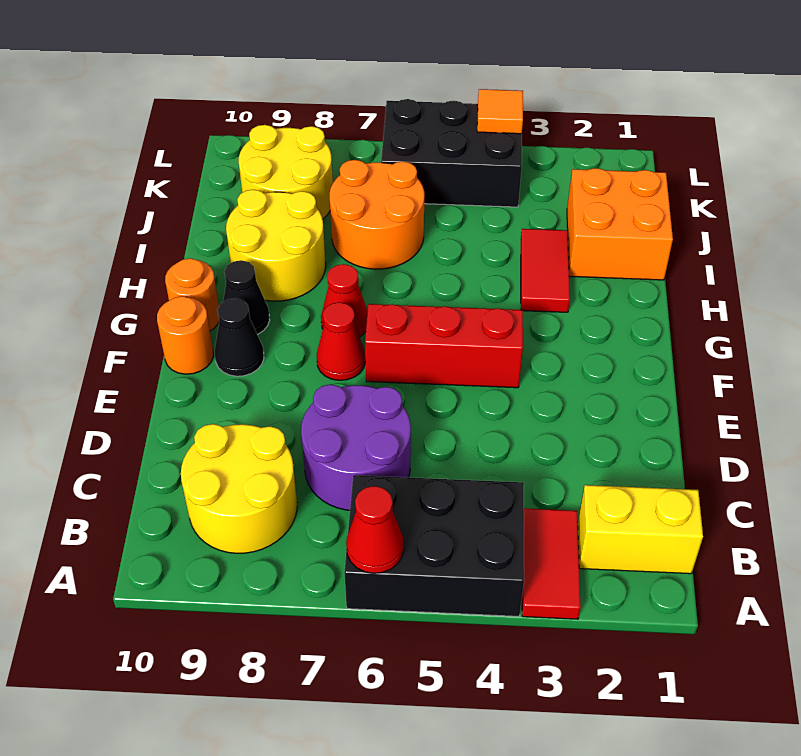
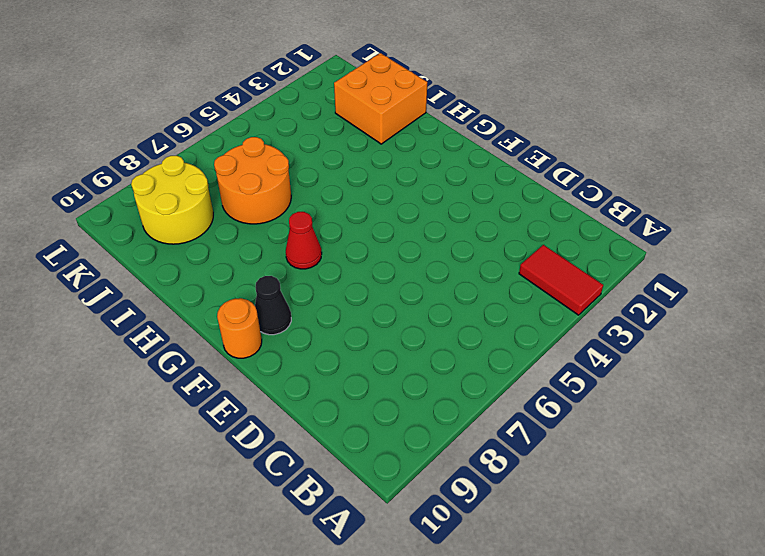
none -> black brick A4:B6 level 1
none -> yellow brick B1:B2 level 1
none -> yellow round brick B8:C9 level 1

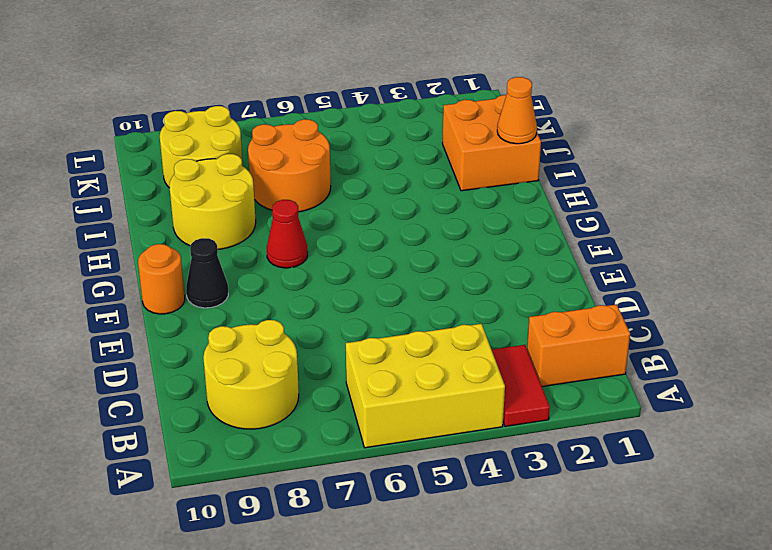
yellow brick A4:B6 level 1 -> black brick A4:B6 level 1
orange brick B1:B2 level 1 -> yellow brick B1:B2 level 1
orange cone I1 level 2 -> none
none -> purple round brick C6:D7 level 1
none -> red brick F4:F6 level 1
none -> red cone F7 level 1

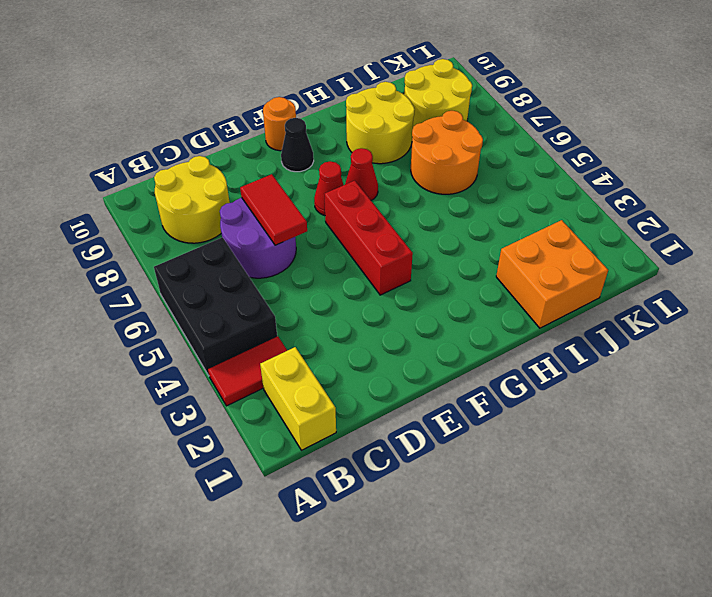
red tile D6:D7 level 2 -> red tile H3:I3 level 1
none -> black cone G9 level 1
none -> orange round brick G10 level 1
none -> black brick K4:L6 level 1

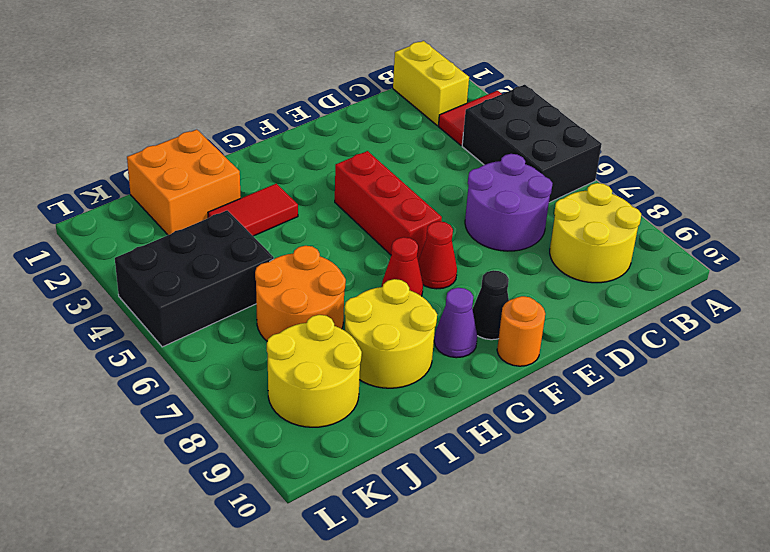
purple cone G9 level 1 -> black cone G9 level 1
black brick J4:L5 level 1 -> black brick K4:L6 level 1
none -> orange round brick G10 level 1
none -> red cone A6 level 2
none -> orange tile L4 level 2

